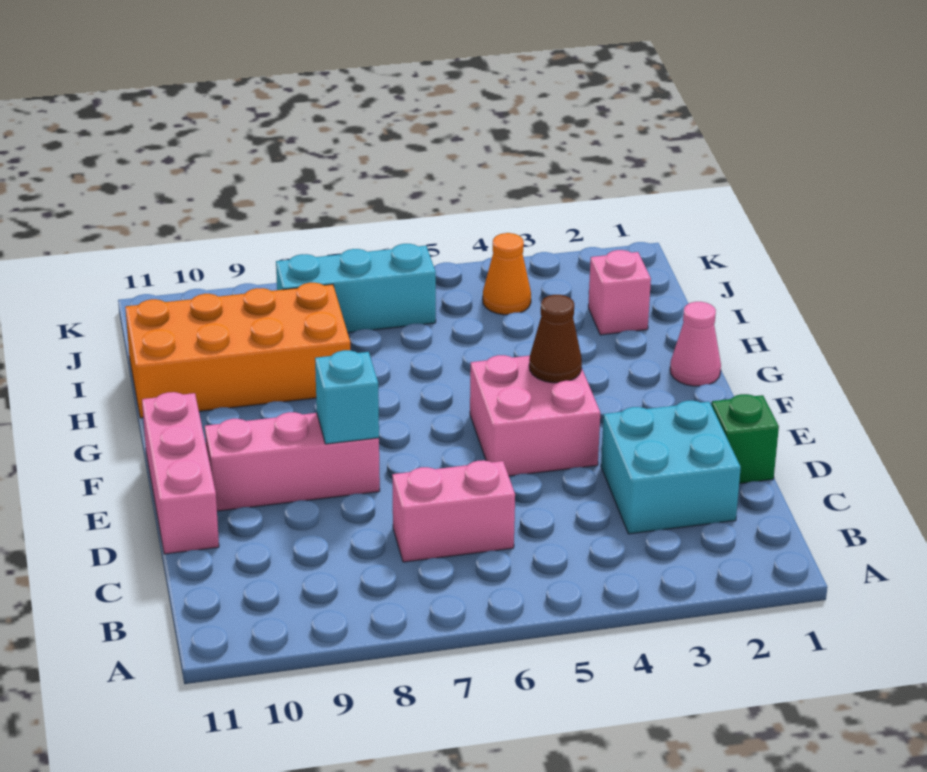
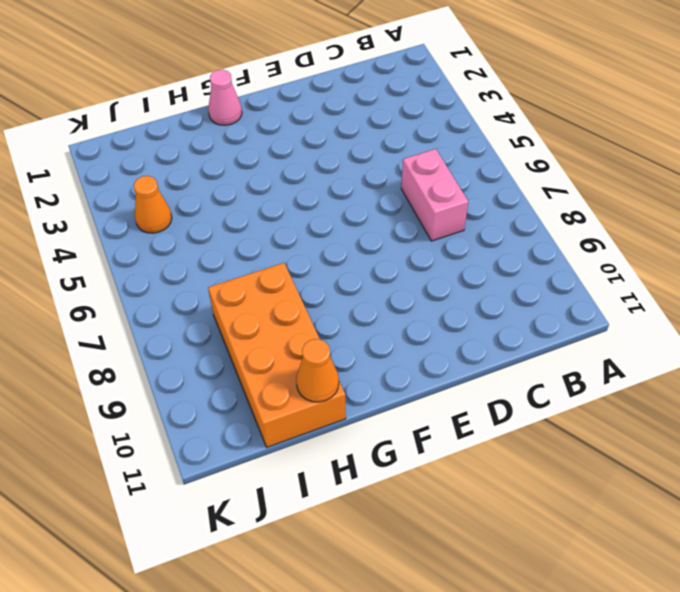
orange cone H11 level 2 -> none
none -> cyan brick C2:D3 level 1
none -> green brick D1 level 1
none -> pink brick D11:F11 level 1

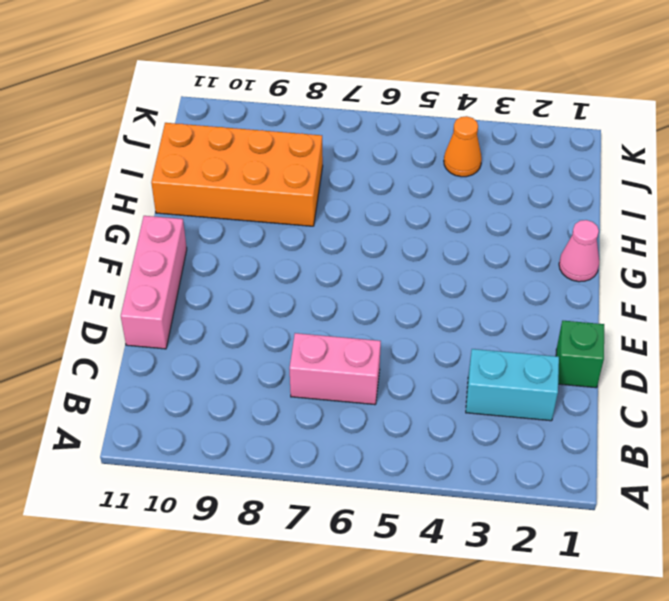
cyan brick C2:C3 level 1 -> cyan brick C2:D3 level 1
none -> pink brick E4:F5 level 1
none -> pink brick E8:E10 level 1
none -> pink brick I2 level 1

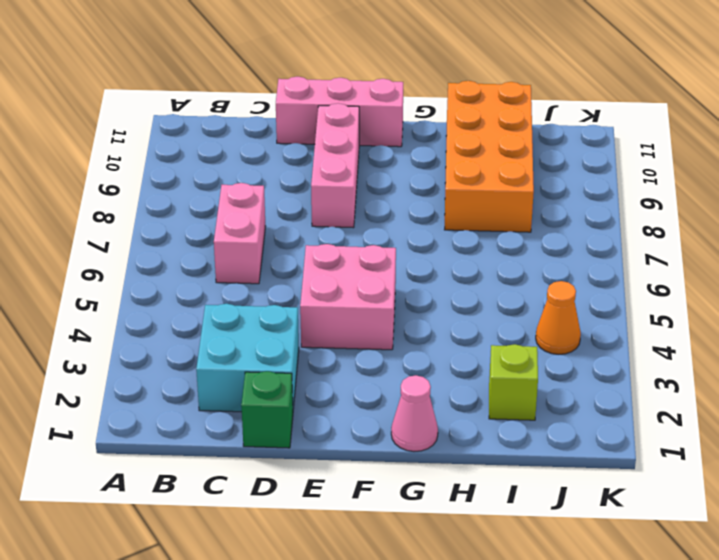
lime brick I2 level 1 -> pink brick I2 level 1
none -> cyan brick J6:J8 level 1
none -> cyan brick E8 level 2
none -> brown cone F4 level 2

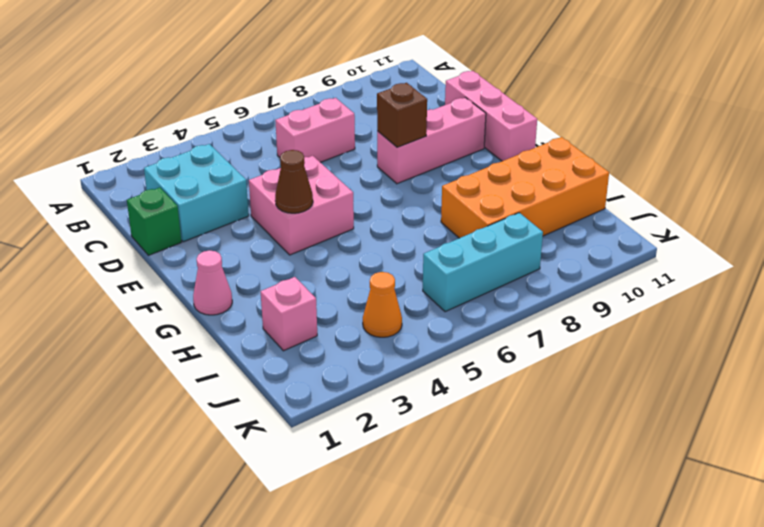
brown brick E8 level 2 -> cyan brick E8 level 2

